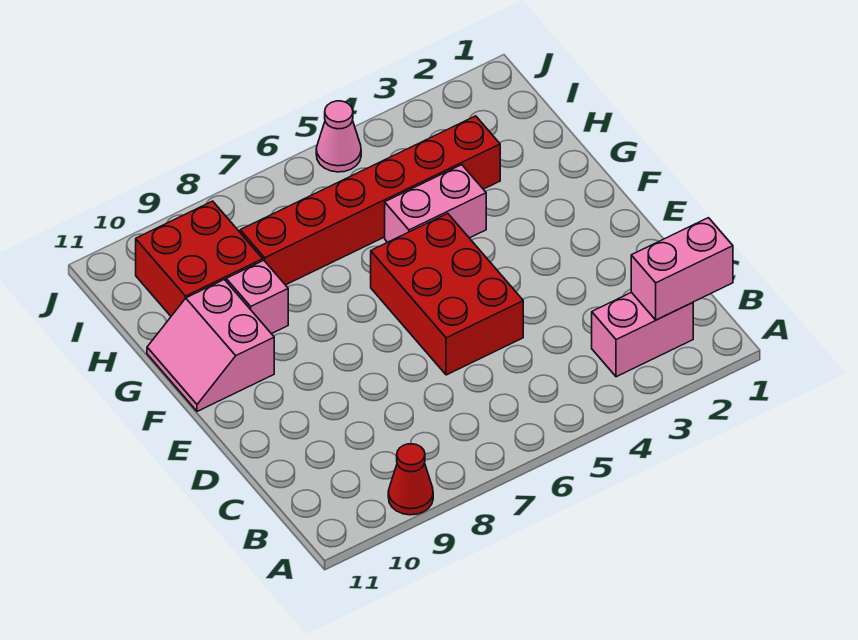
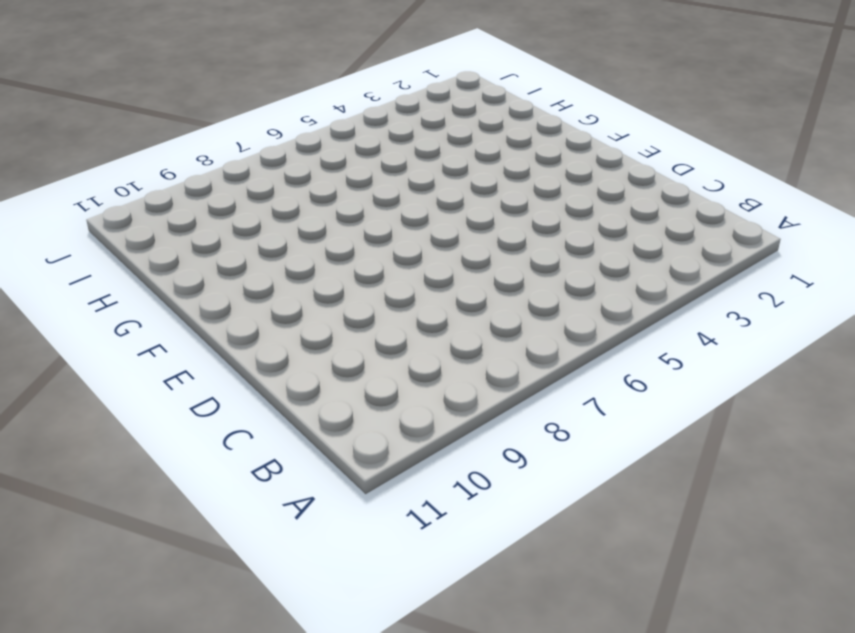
none -> red cone A9 level 1
none -> pink brick B2:B3 level 1

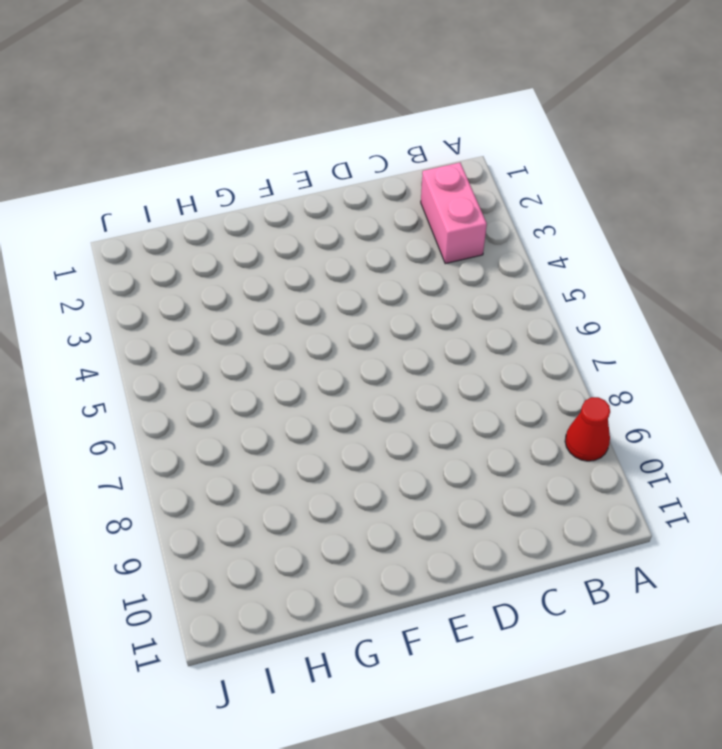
none -> red brick D5:F6 level 1
none -> pink slope F10:G11 level 1 top 10

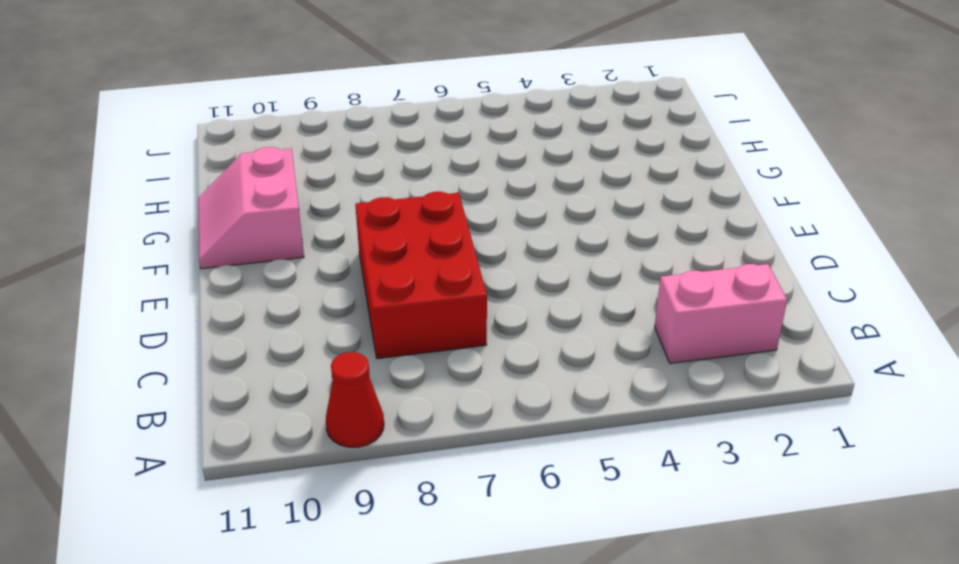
red brick C7:E8 level 1 -> red brick D5:F6 level 1
none -> pink brick G4:G5 level 1
none -> pink brick G9 level 1

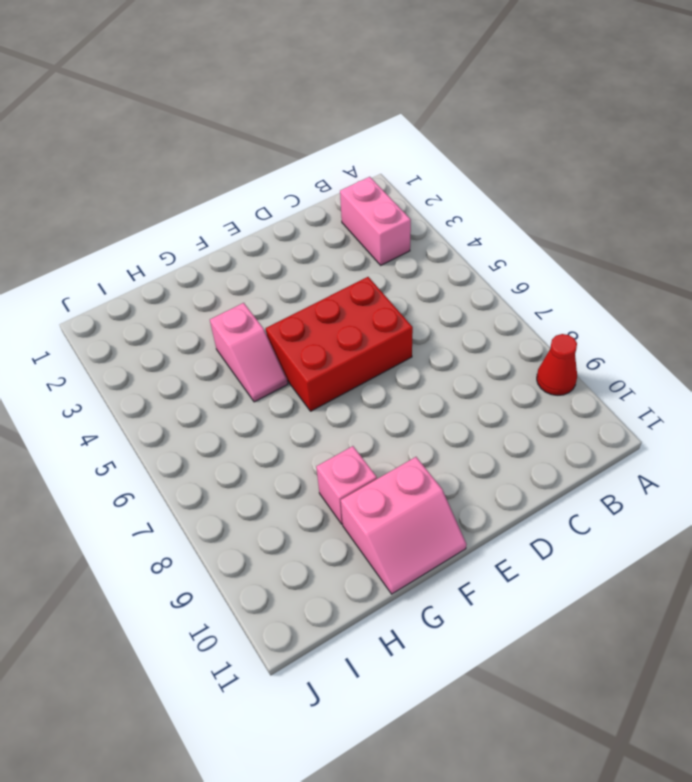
pink slope G4:G5 level 1 top 4 -> pink brick G4:G5 level 1
none -> red brick H3:H8 level 1
none -> red brick H9:I10 level 1

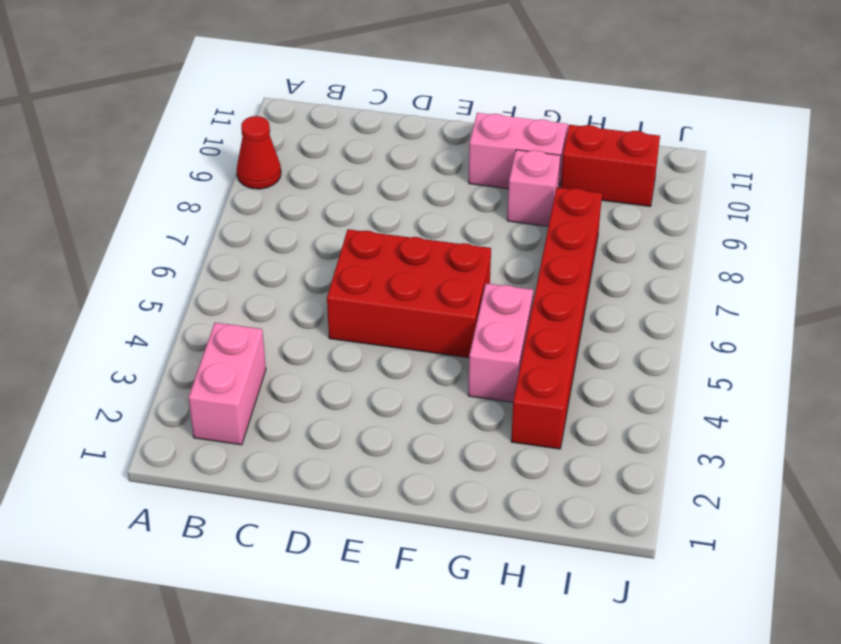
red brick H10:I10 level 1 -> red brick H9:I10 level 1
none -> pink cone J5 level 1
none -> pink brick B1:B2 level 2

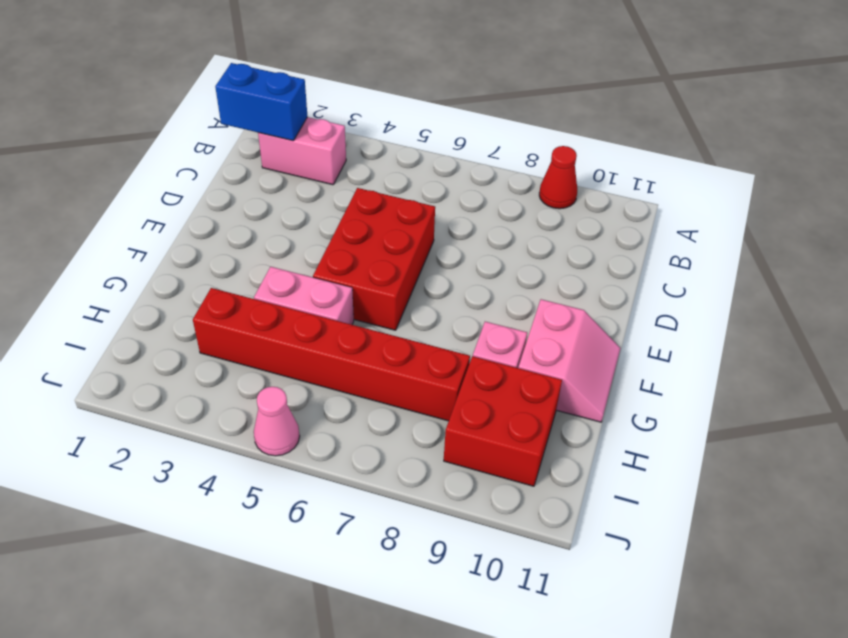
blue brick B1:B2 level 2 -> pink brick B1:B2 level 2

